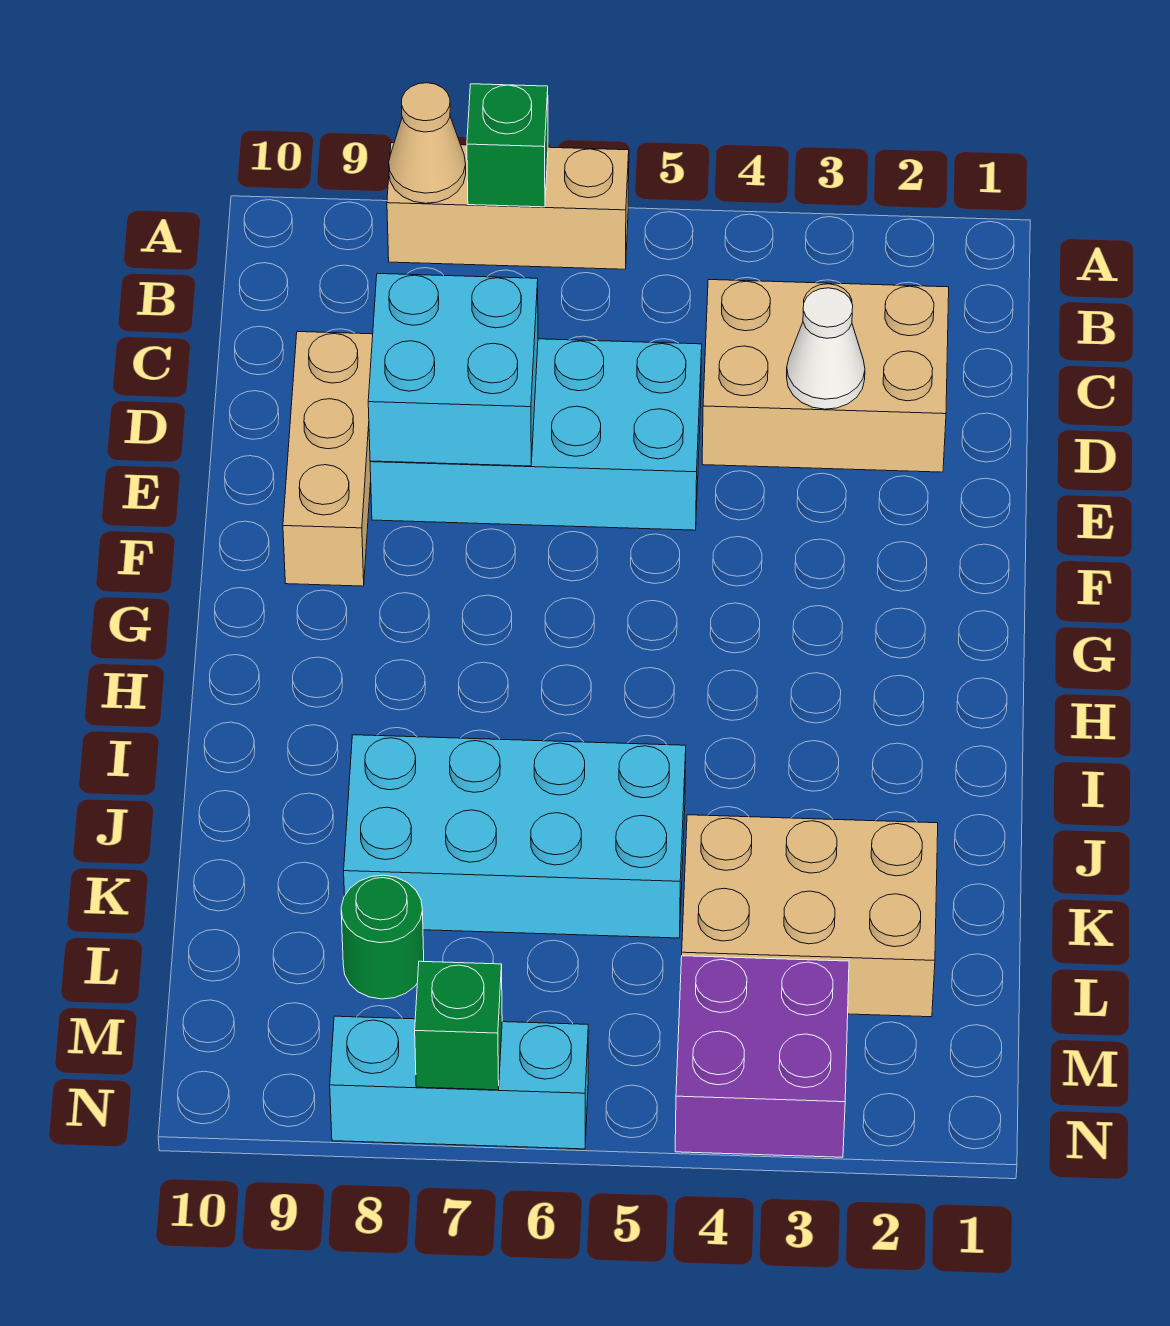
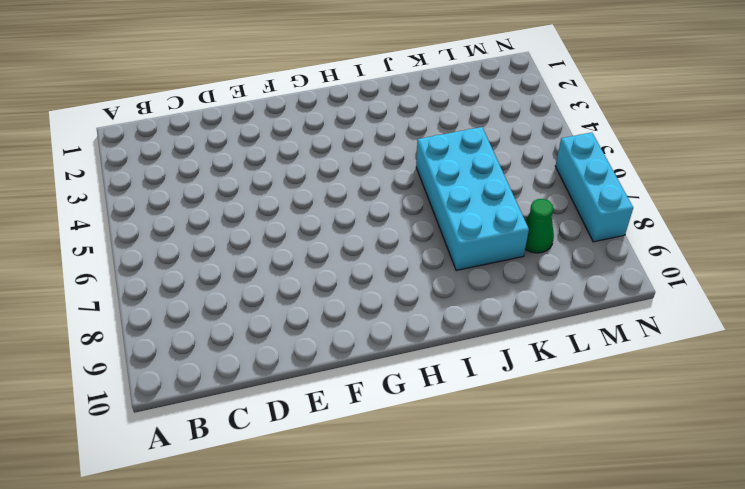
green cone L8 level 1 -> green round brick L8 level 1
none -> tan brick A6:A8 level 1
none -> tan brick C2:D4 level 1
none -> cyan brick D5:E8 level 1

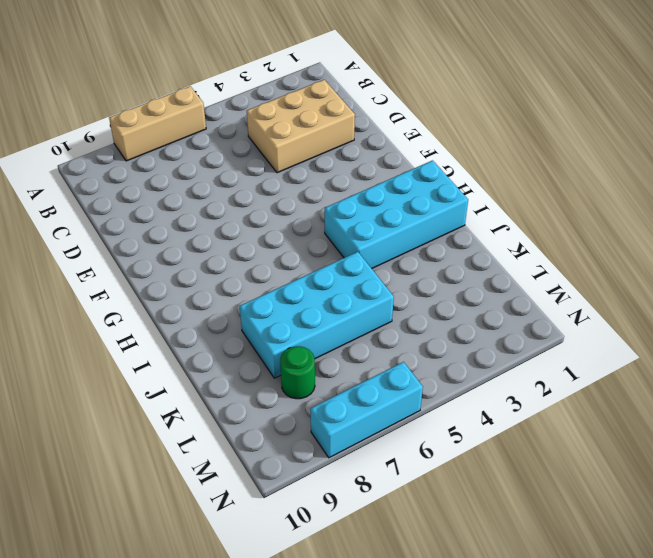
cyan brick H1:I4 level 1 -> cyan brick D5:E8 level 1
none -> tan brick D9:F9 level 1
none -> tan brick K2:L4 level 1
none -> purple brick M3:N4 level 1

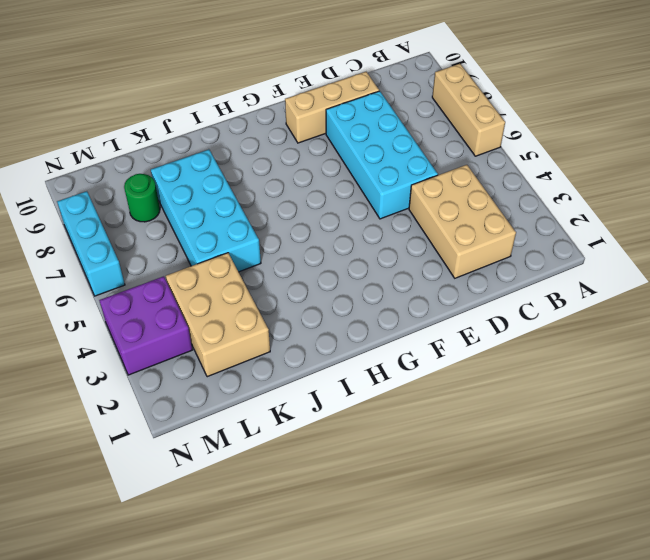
none -> green brick A7 level 2
none -> tan cone A8 level 2
none -> white cone D3 level 2

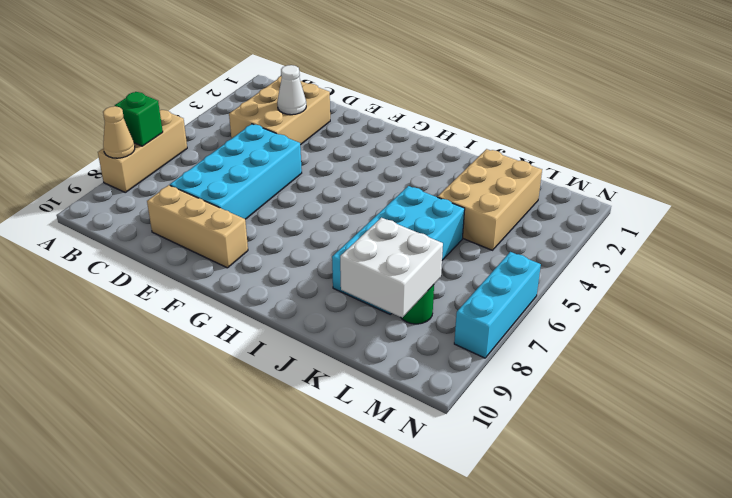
white brick K8:L9 level 2 -> none
none -> purple brick M3:N4 level 1
none -> cyan brick D7:E8 level 2
none -> green brick N7 level 2

